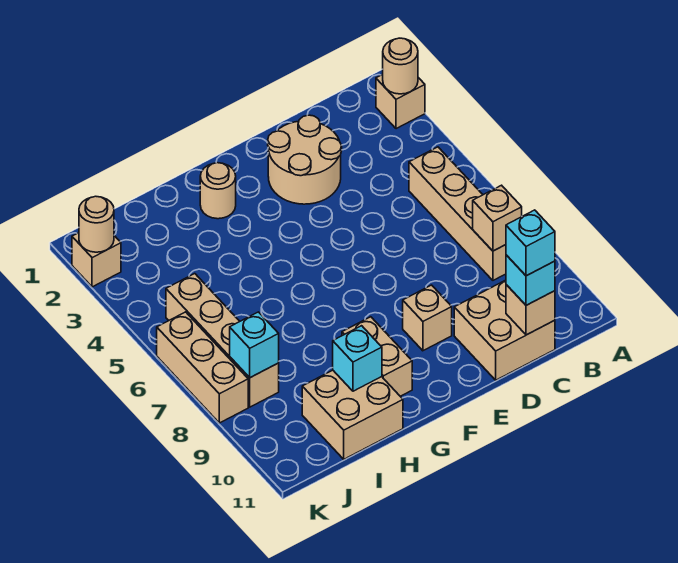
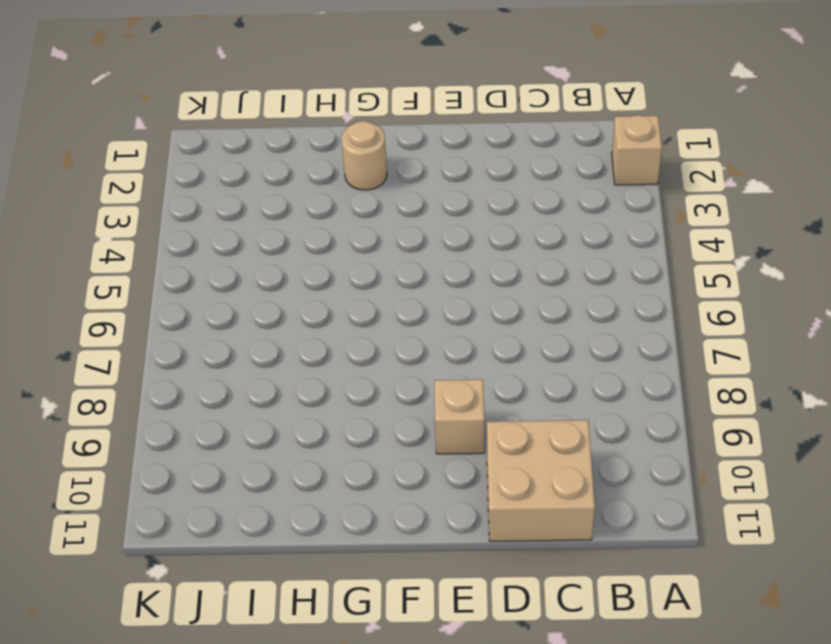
none -> tan brick B5:B8 level 1
none -> tan round brick D2:E3 level 1
none -> tan brick G9:G10 level 1

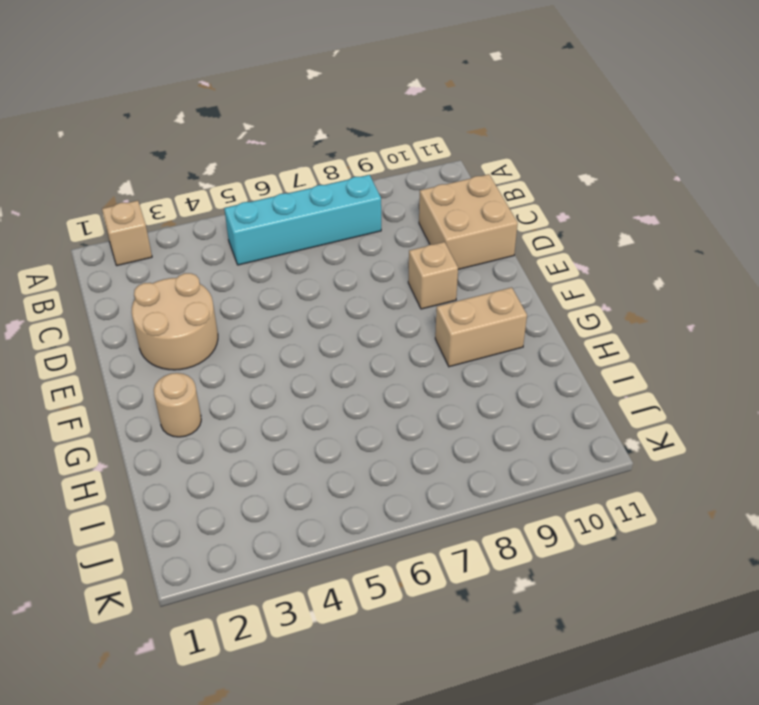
cyan brick B5:B8 level 1 -> tan brick B5:B8 level 1
none -> tan brick H10:I11 level 1
none -> tan brick J5:J8 level 1
none -> tan brick K2 level 1

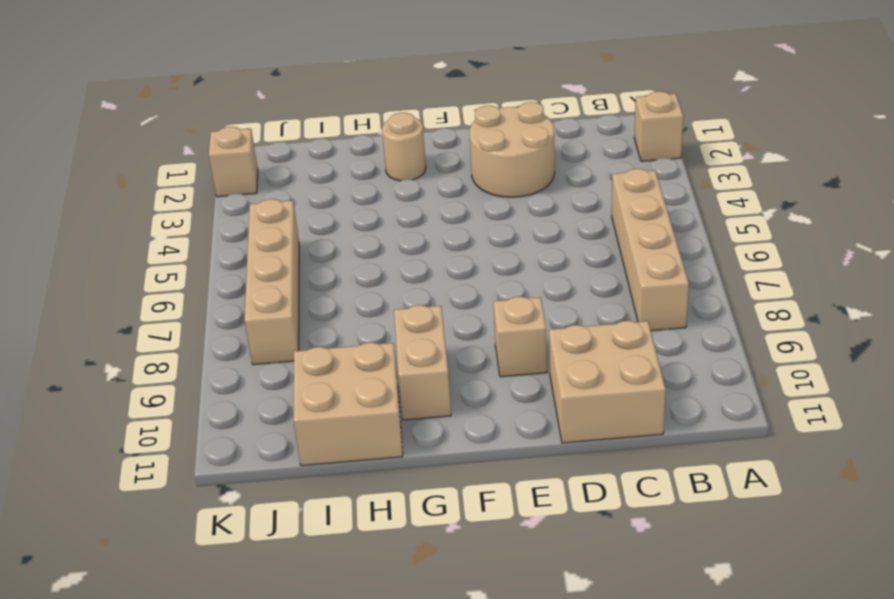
none -> tan brick K6:K8 level 1
none -> tan round brick A2 level 2
none -> tan brick B8 level 2

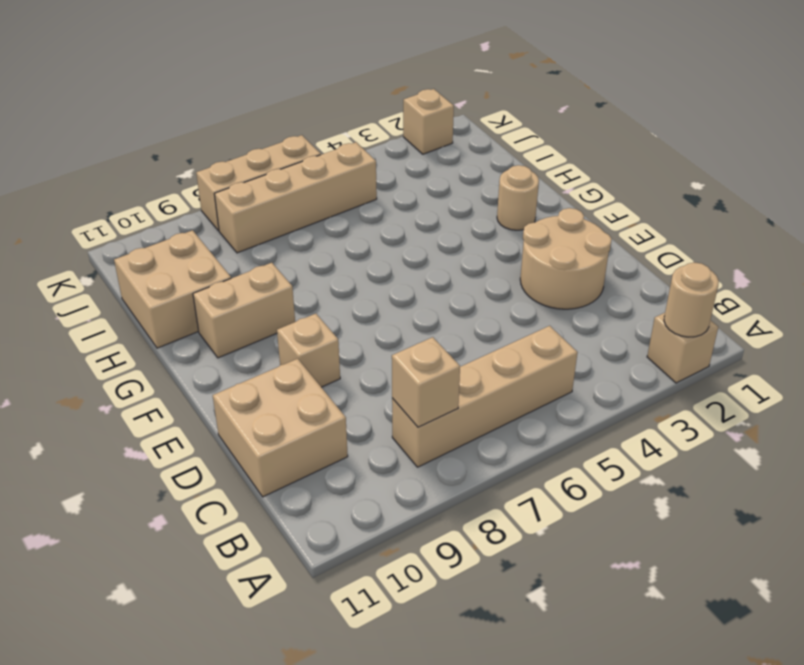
none -> tan brick C11 level 2
none -> cyan brick H10 level 2
none -> cyan brick J8 level 2

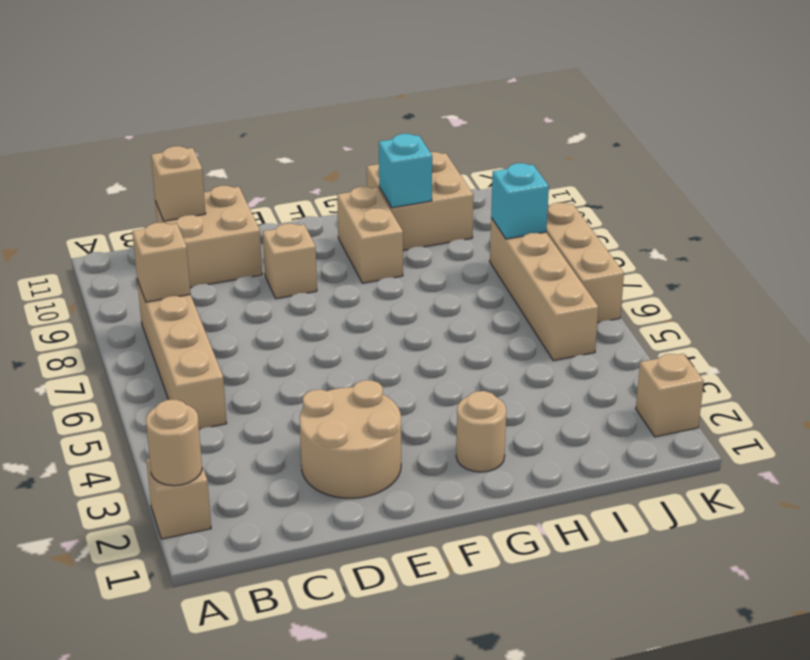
none -> tan round brick K2 level 2
none -> cyan brick C11 level 3
none -> cyan brick C11 level 4

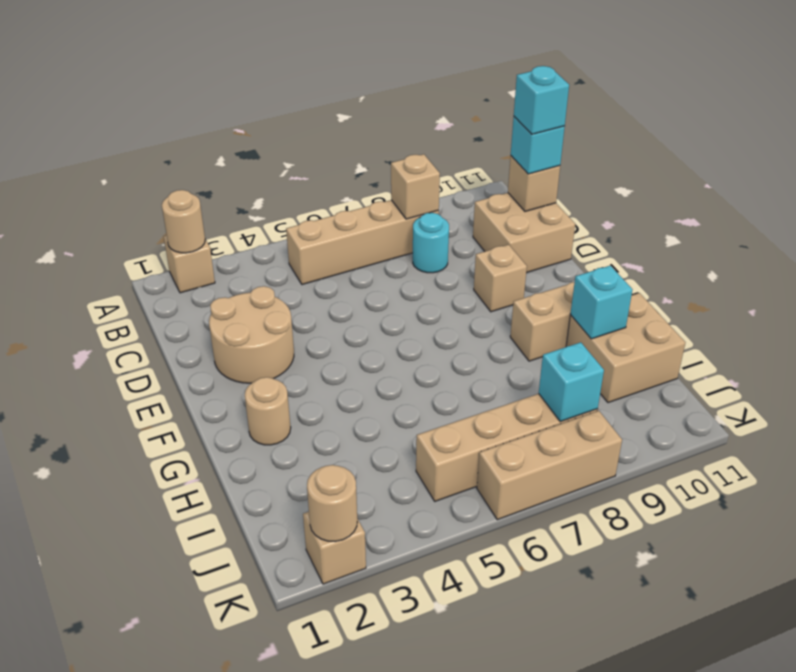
cyan round brick C8 level 1 -> none

